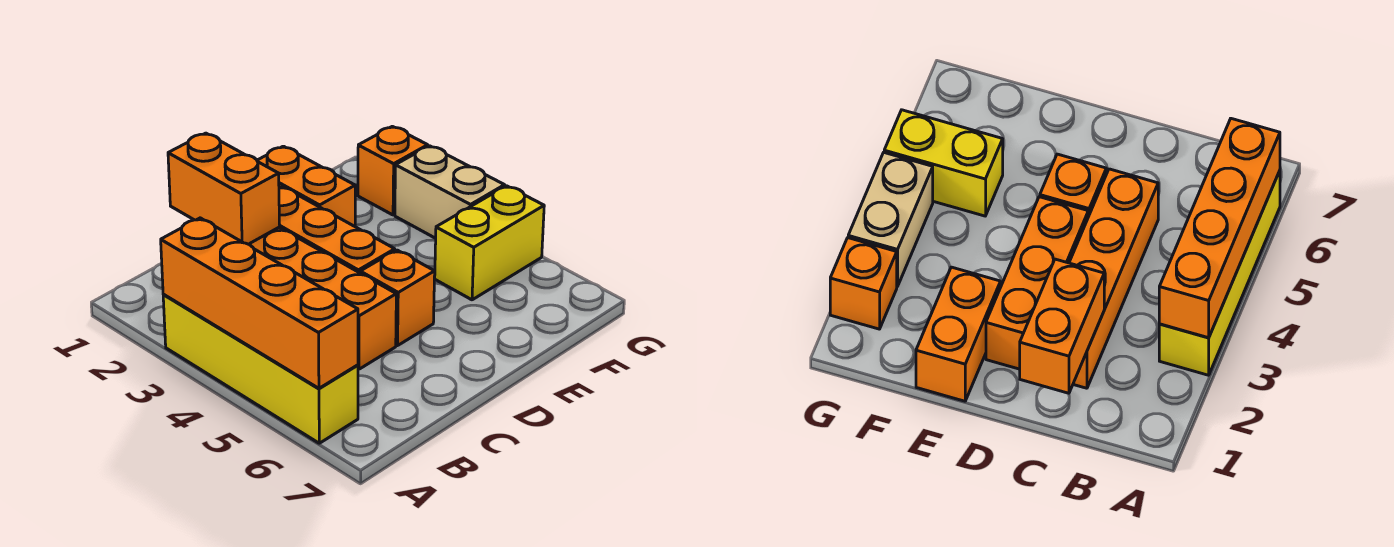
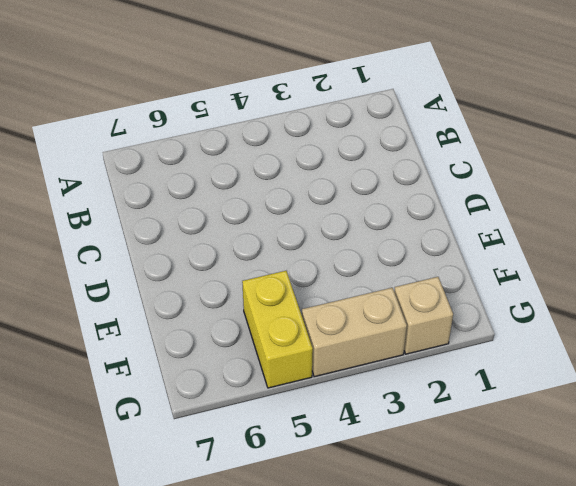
tan brick G2 level 1 -> orange brick G2 level 1
none -> yellow brick A3:A6 level 1
none -> orange brick C2:C5 level 1

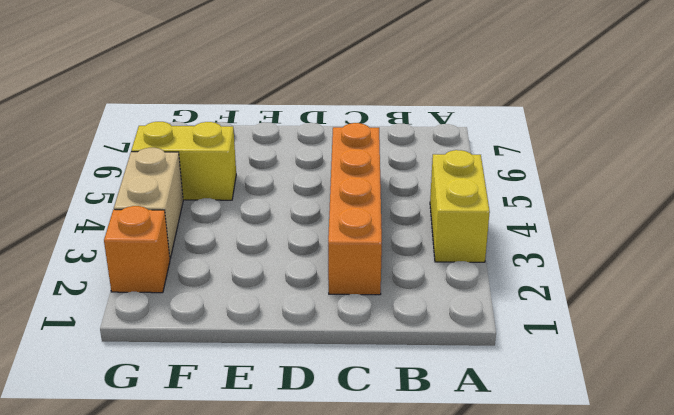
yellow brick A3:A4 level 1 -> yellow brick A3:A6 level 1
none -> orange brick D2:D4 level 1
none -> orange brick D5 level 1

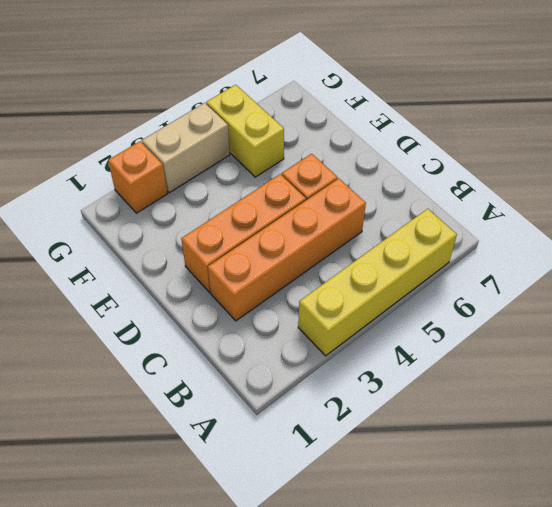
none -> orange brick E1:E2 level 1
none -> orange brick A3:A6 level 2

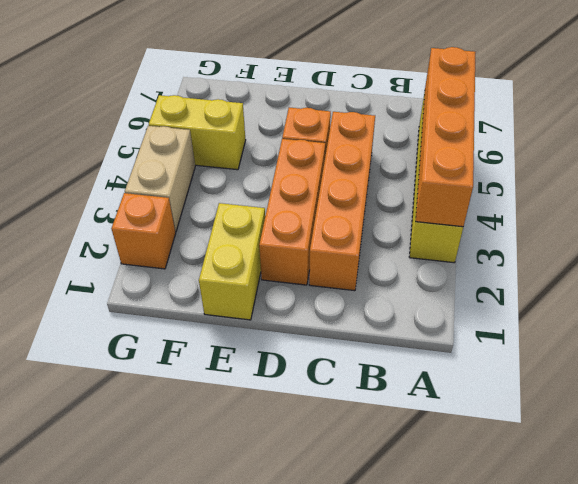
yellow brick E1:E2 level 1 -> orange brick E1:E2 level 1
none -> orange brick C1:C2 level 2

